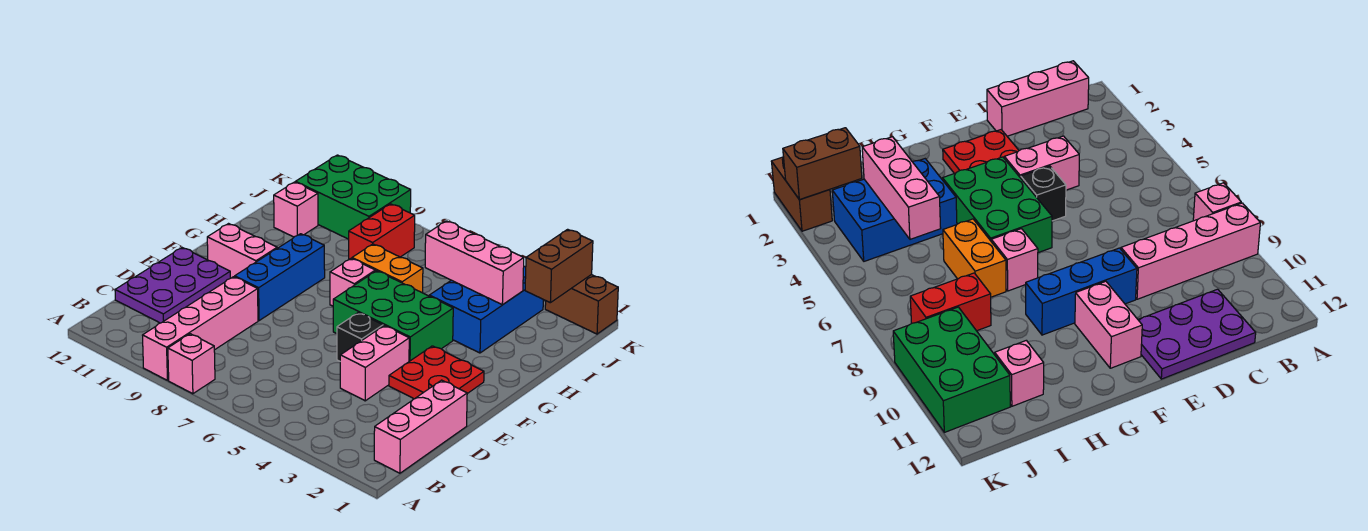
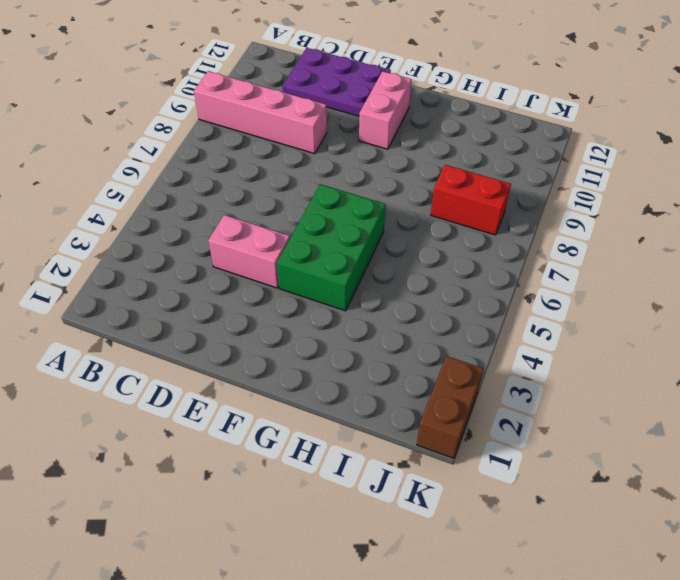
none -> pink brick A8 level 1
none -> pink brick B1:D1 level 1
none -> red plate E2:F3 level 1

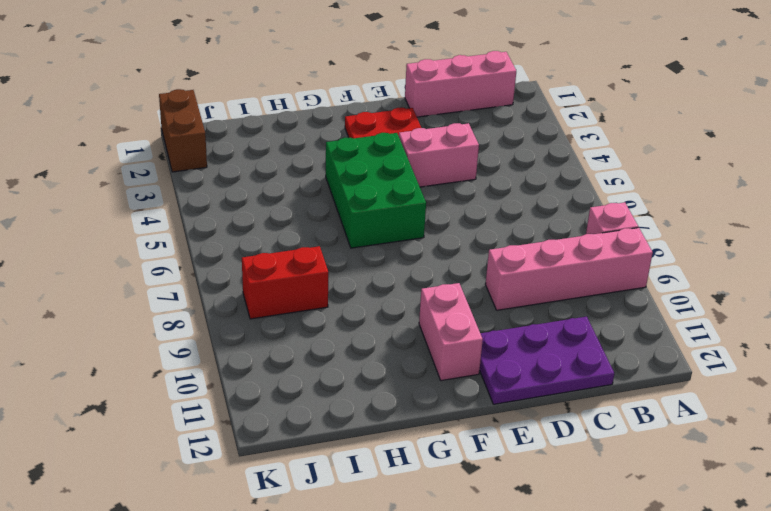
none -> black brick E5 level 1
none -> blue brick E9:G9 level 1
none -> pink brick G7 level 1

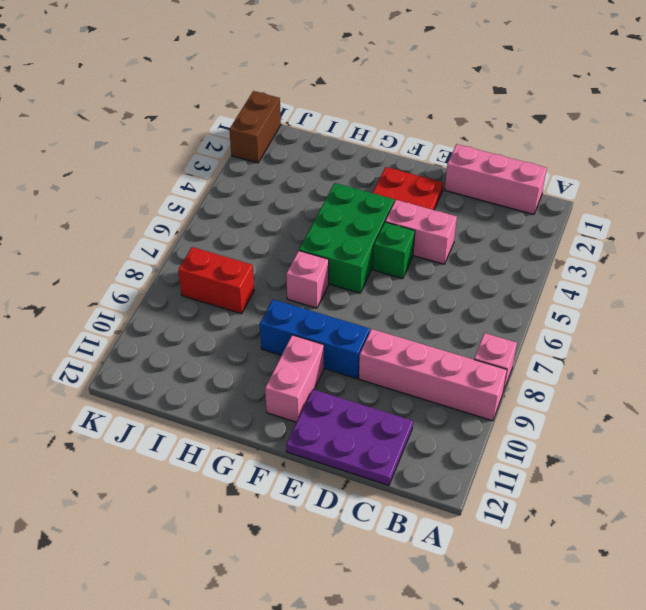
green brick E5 level 1 -> black brick E5 level 1
none -> blue brick H3:J4 level 1
none -> orange brick H6:H7 level 1
none -> pink brick I11 level 1

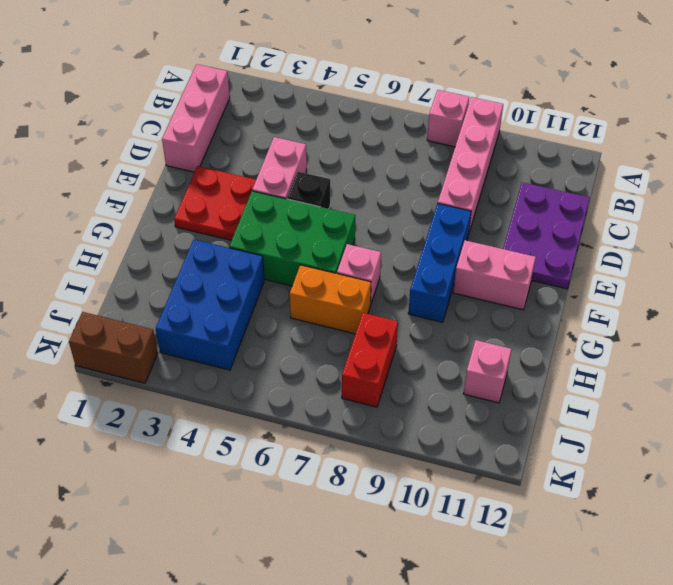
none -> green brick J9:K11 level 1
none -> pink brick I3:I5 level 2
none -> brown brick J2:K2 level 2

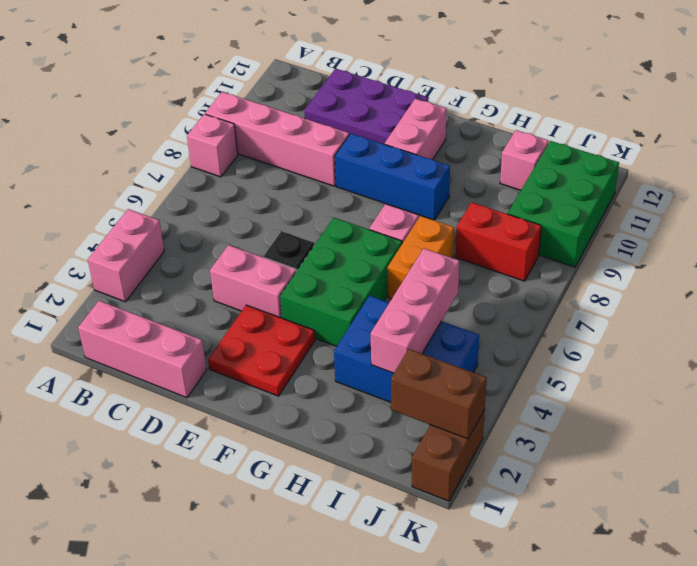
pink brick A3:A4 level 1 -> none

